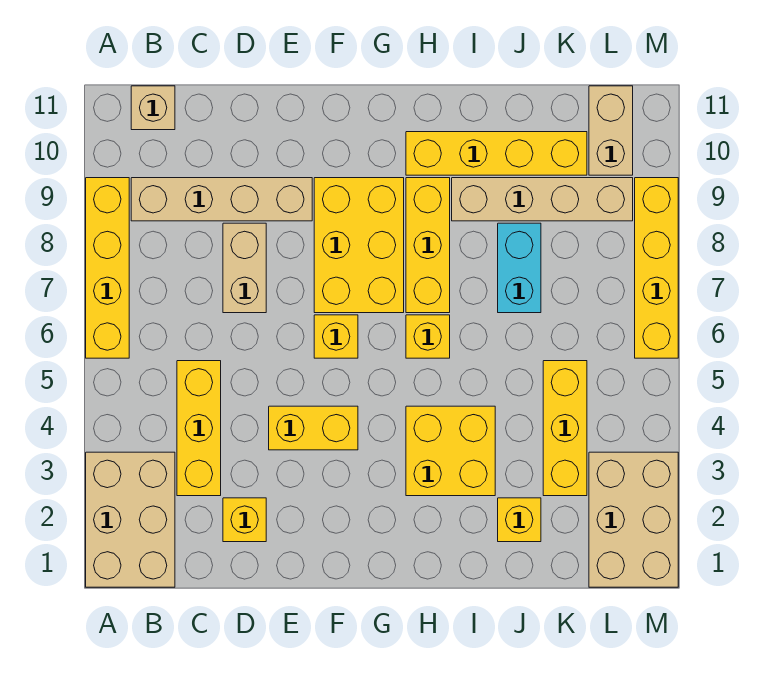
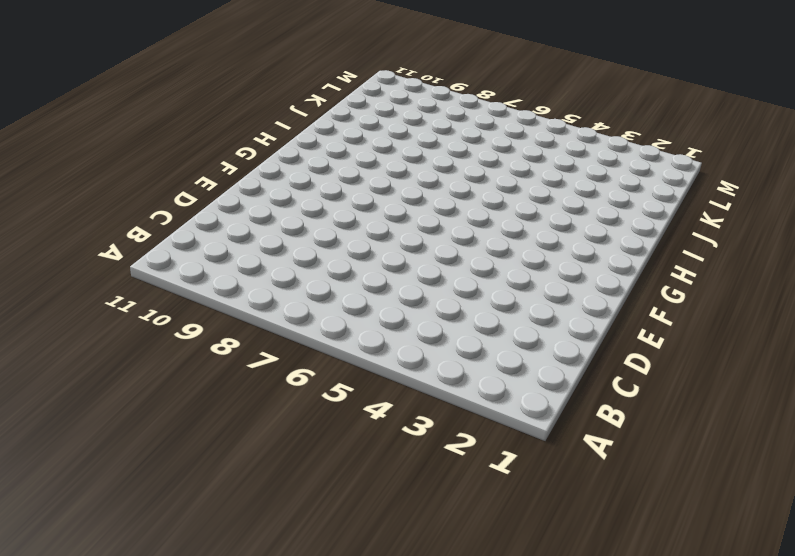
none -> tan brick A1:B3 level 1
none -> yellow brick A6:A9 level 1
none -> tan brick B9:E9 level 1

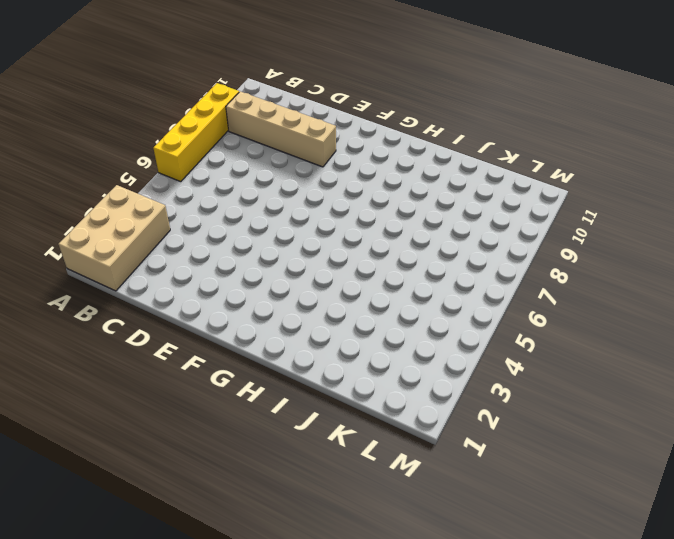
none -> tan brick B11 level 1
none -> yellow brick C3:C5 level 1
none -> yellow brick D2 level 1

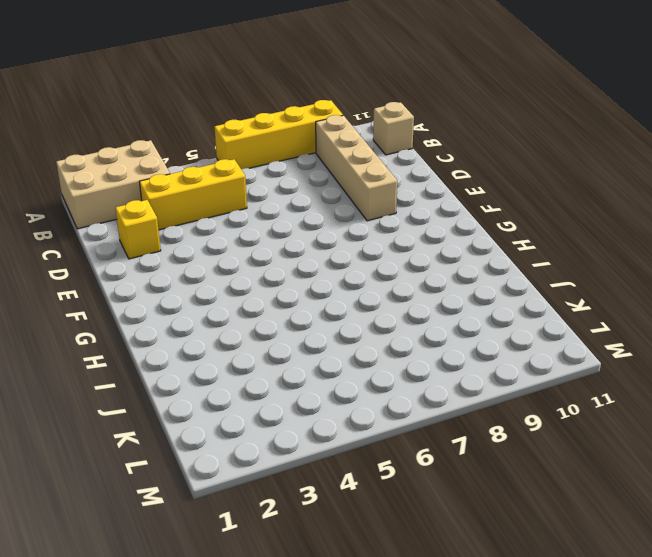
none -> tan brick D7:D8 level 1
none -> yellow brick E4:F4 level 1
none -> yellow brick F6 level 1

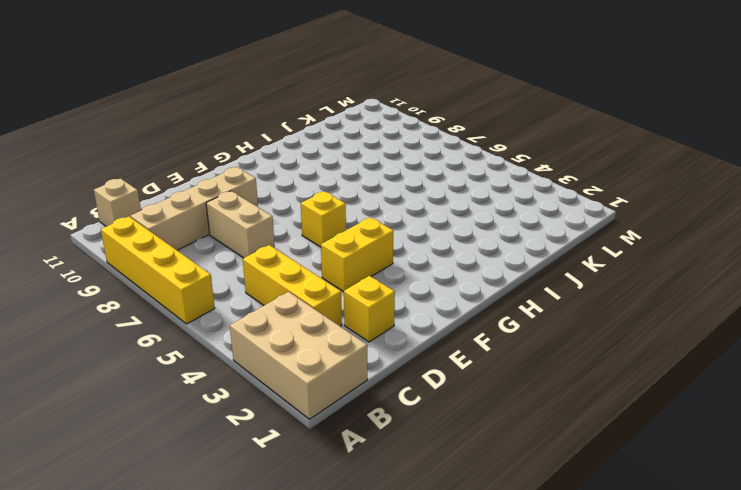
none -> yellow brick F7:G9 level 1
none -> yellow brick H3:I4 level 1
none -> yellow brick H6 level 1

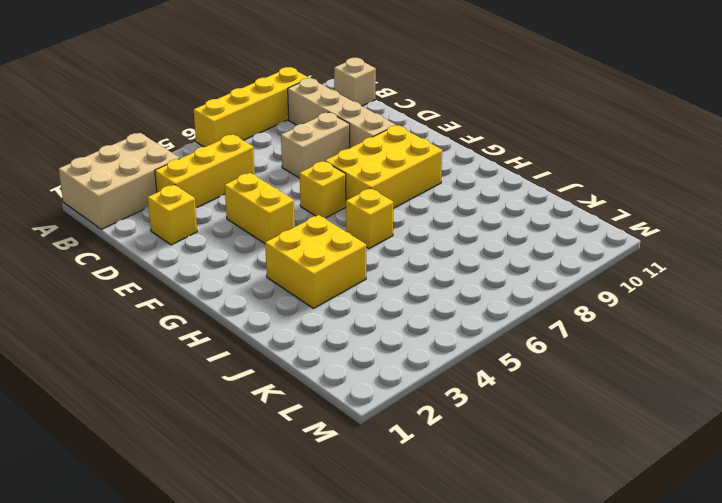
none -> yellow brick H7:H9 level 1
none -> yellow brick H10:K10 level 1
none -> tan brick I9:L9 level 1

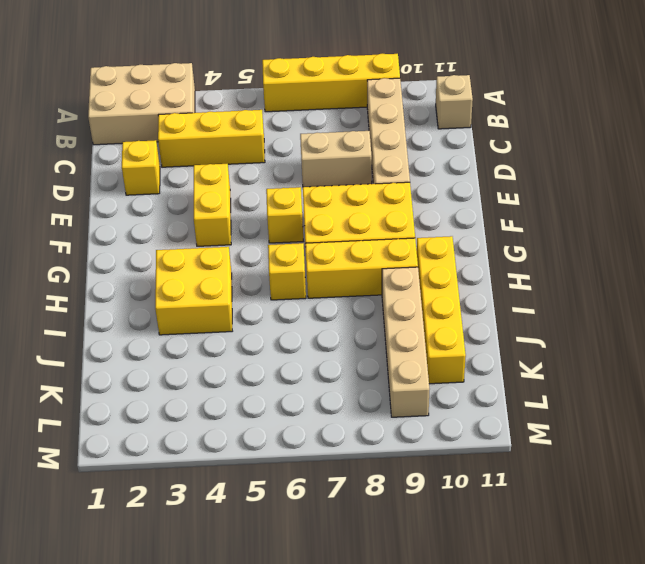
none -> yellow brick J2 level 1
none -> cyan brick J7:J8 level 1
none -> yellow brick K3:K5 level 1

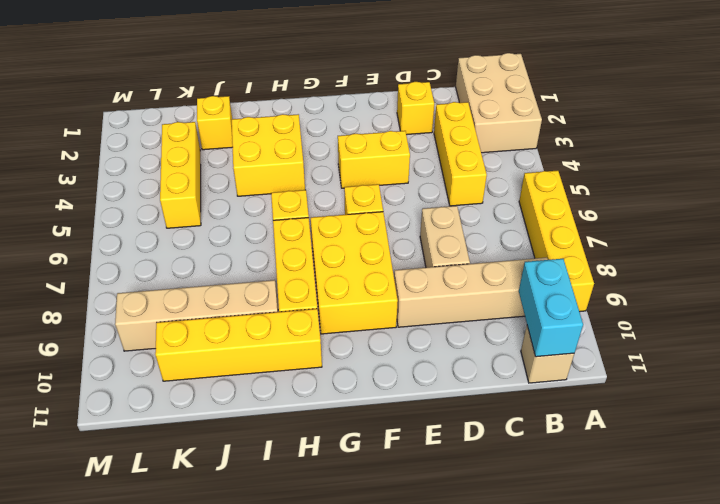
cyan brick B10:B11 level 2 -> cyan brick J7:J8 level 1
none -> tan brick L1:M3 level 1
none -> tan brick L10:L11 level 1
none -> yellow brick M6:M9 level 1

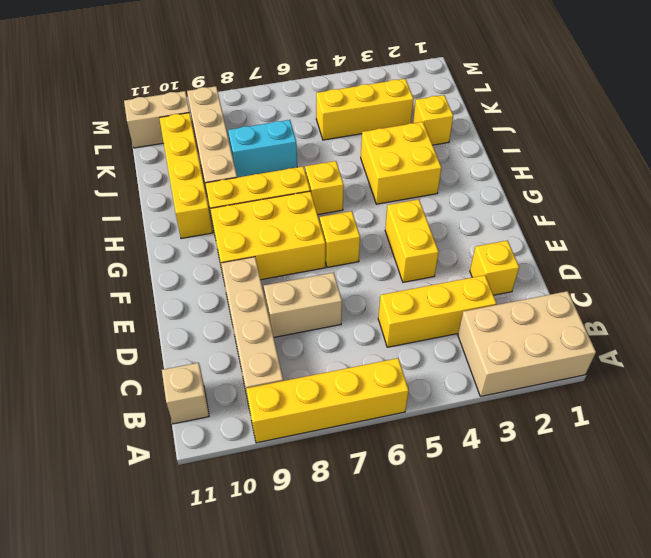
none -> tan brick L1:M3 level 1
none -> yellow brick M6:M9 level 1

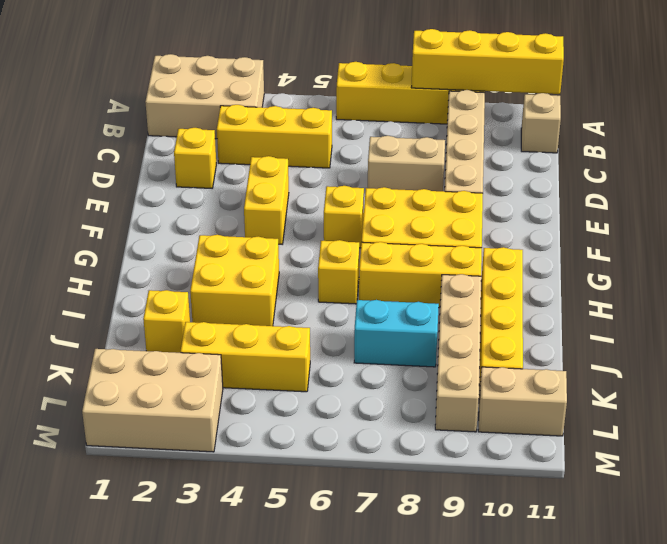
yellow brick A8:A11 level 2 -> yellow brick M6:M9 level 1

